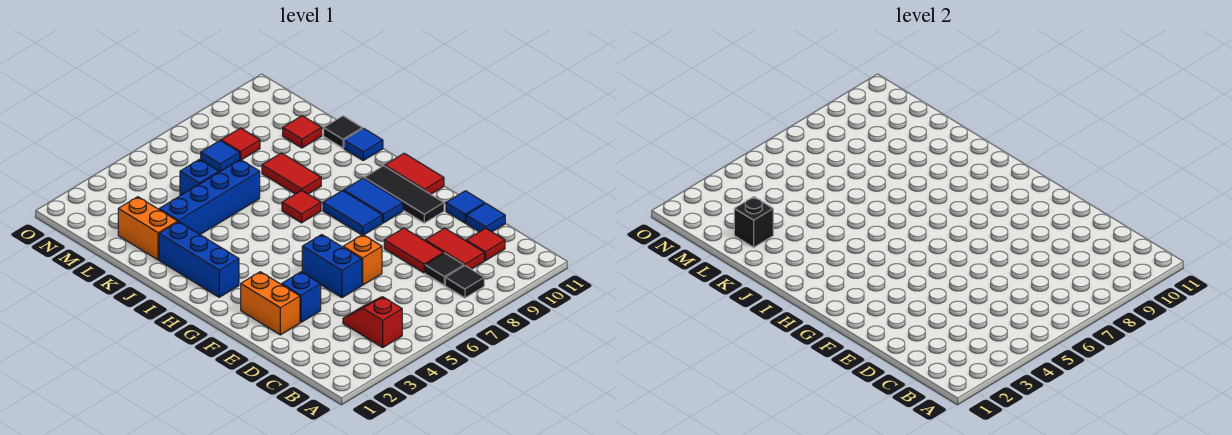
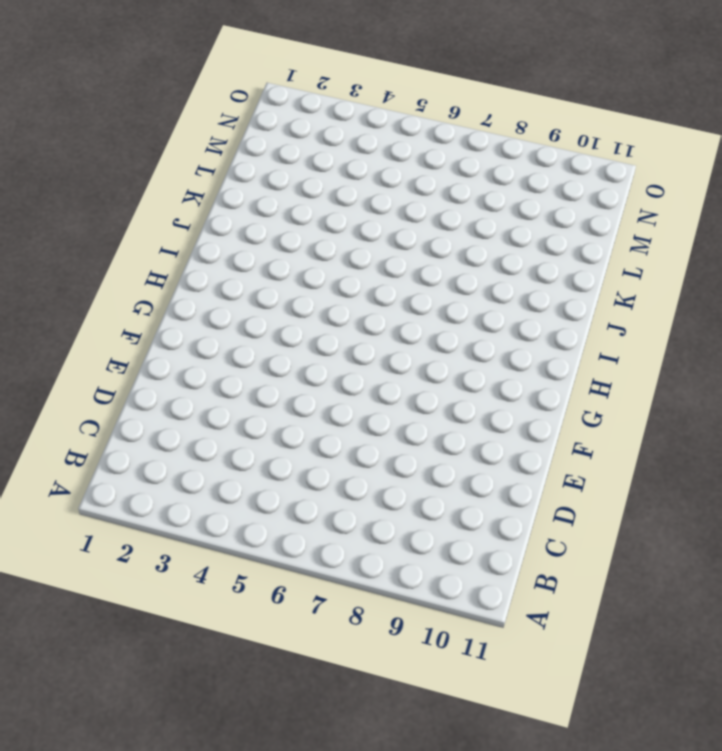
none -> red slope B4:C4 level 1 top B
none -> black tile B8 level 1
none -> black tile C8 level 1

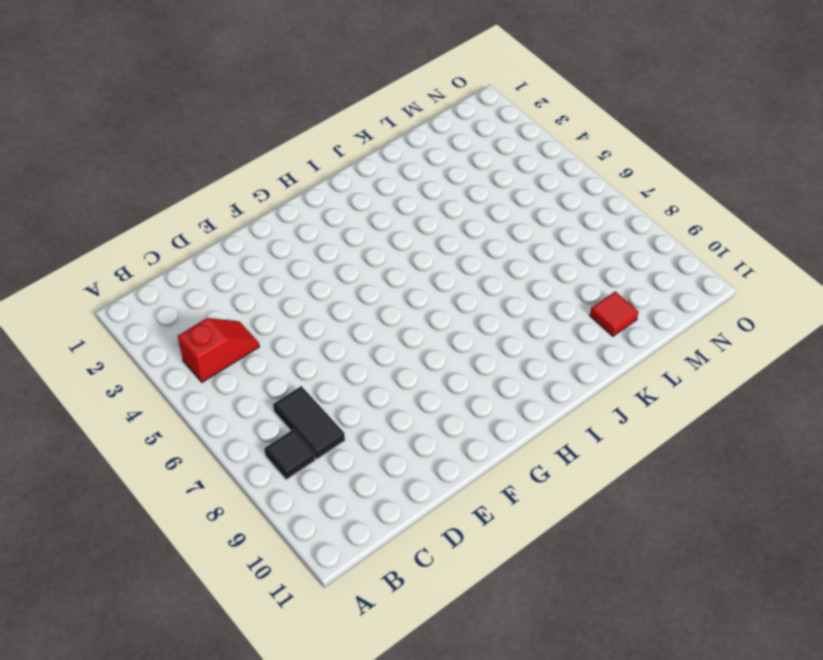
black tile C7:C8 level 1 -> black tile C8 level 1
none -> red tile C9:D9 level 1
none -> red tile C10 level 1
none -> red tile D8:E8 level 1

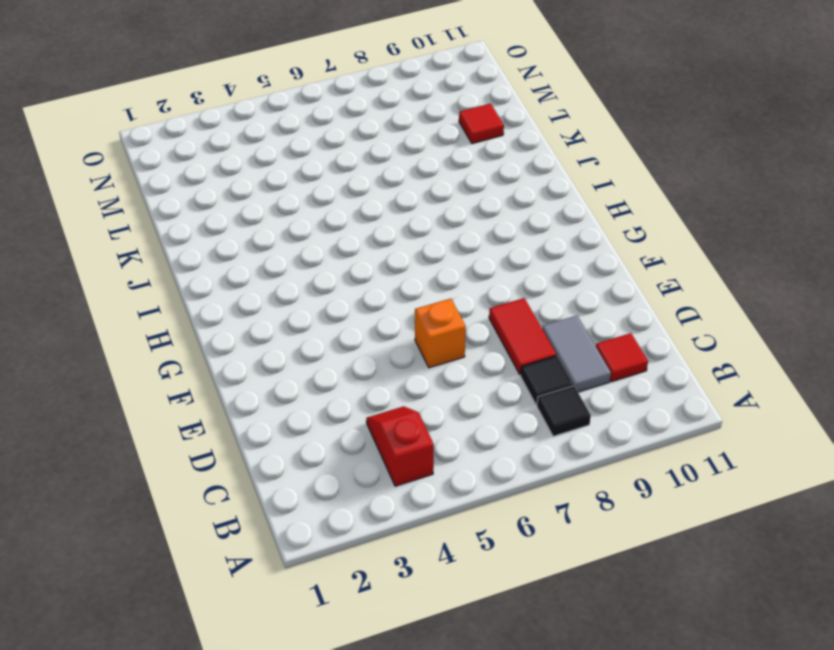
grey tile C9:D9 level 1 -> red tile C9:D9 level 1
none -> blue tile D11 level 1
none -> orange brick E2:F2 level 1
none -> blue brick E3 level 1

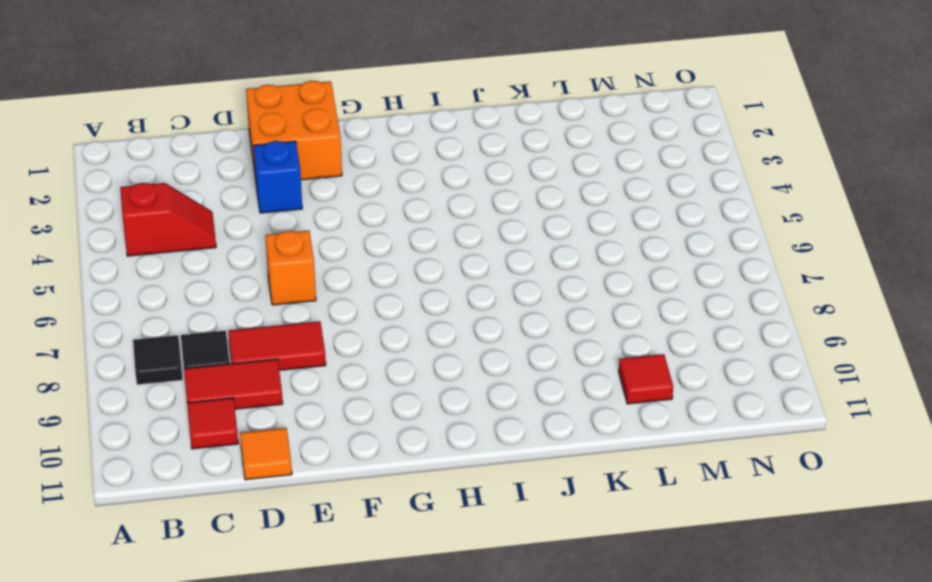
orange tile D11 level 1 -> blue tile D11 level 1
orange brick E1:F2 level 1 -> orange brick E2:F2 level 1
none -> blue brick E5:F5 level 1
none -> blue tile E11 level 1
none -> black tile F10:H10 level 1

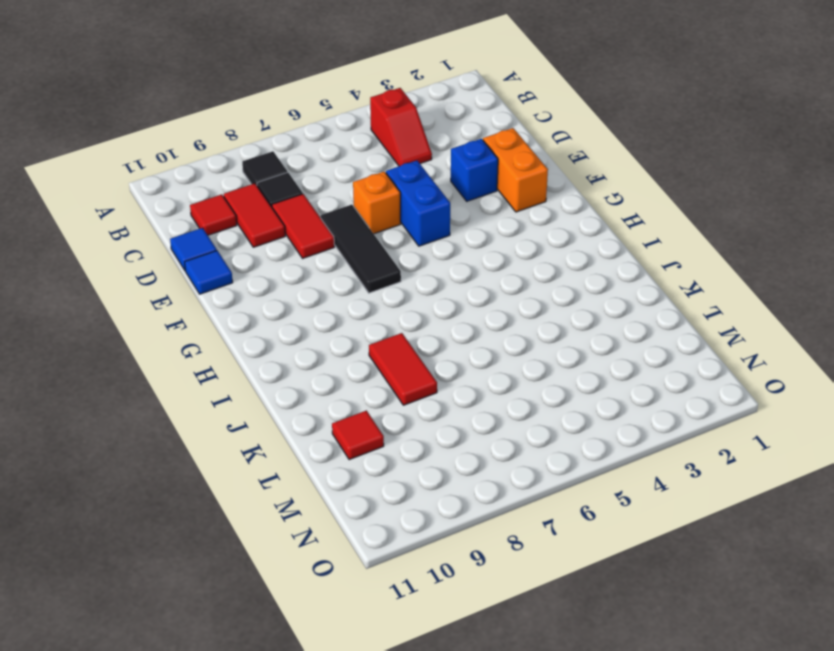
black tile E7:G7 level 1 -> black tile F10:H10 level 1
none -> blue tile G8:H8 level 1
none -> blue tile G9:H9 level 1
none -> red tile G11:H11 level 1

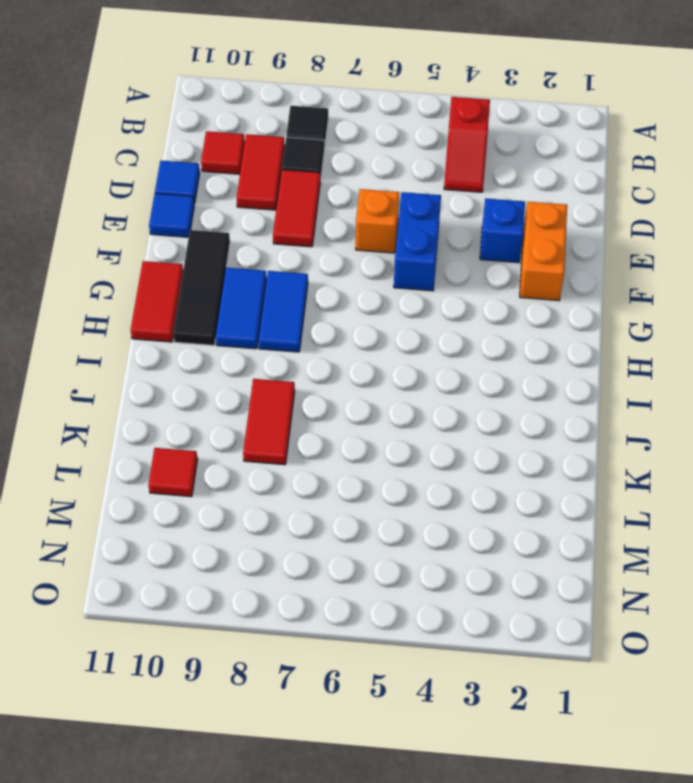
none -> blue brick H2:J2 level 1
none -> red tile I7 level 1
none -> blue tile J11 level 1

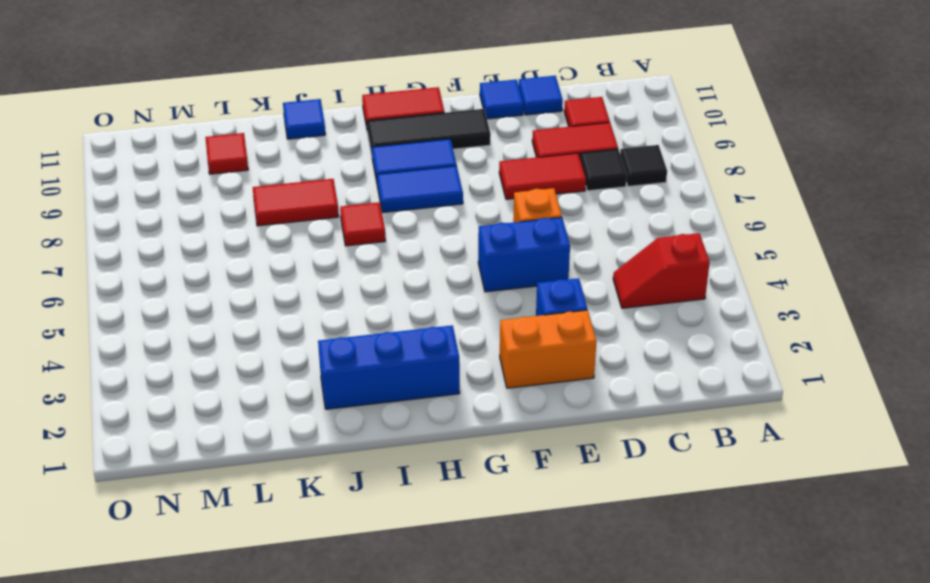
none -> orange brick K2:L2 level 1
none -> blue brick K3:K6 level 1
none -> black tile K11 level 1

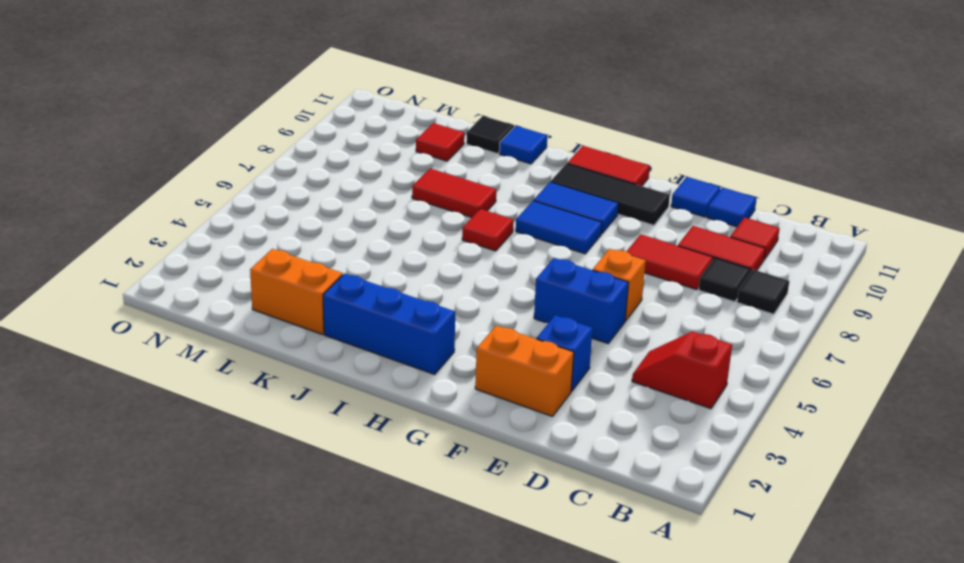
none -> blue brick K3:K6 level 1
none -> blue brick L5 level 1
none -> blue tile M7 level 1

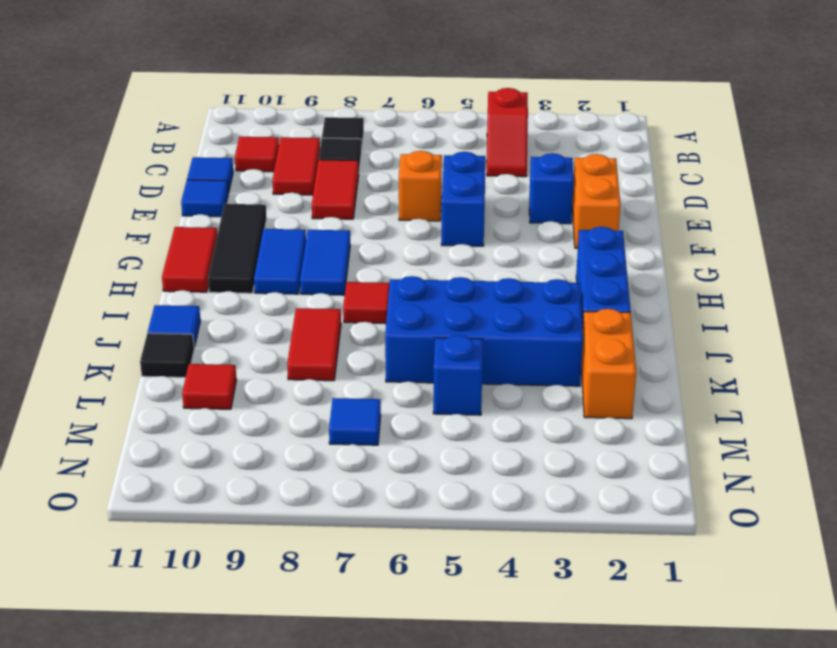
blue brick J3:K6 level 1 -> blue brick K3:K6 level 1
none -> red tile M8 level 1
none -> black brick L2 level 2

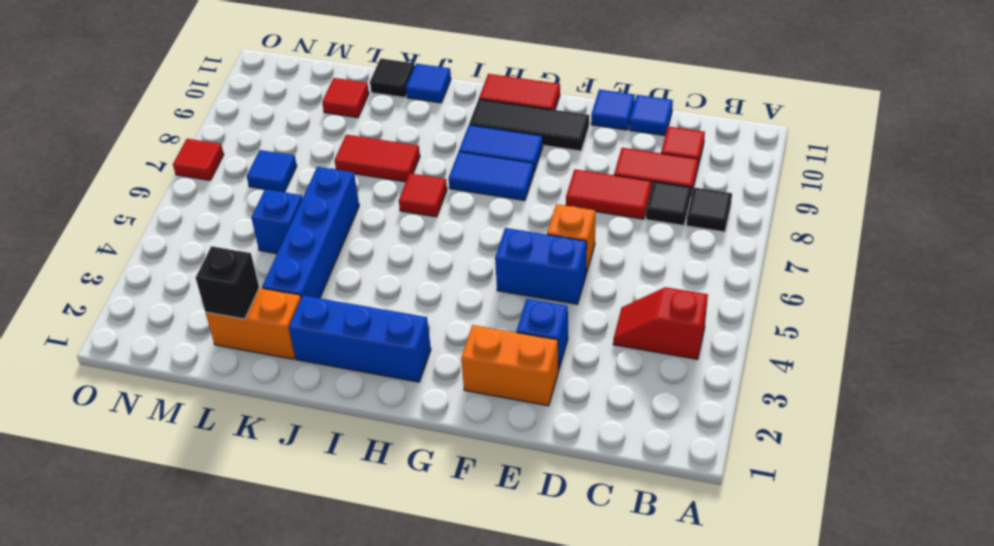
red tile O7 level 1 -> red tile M8 level 1

